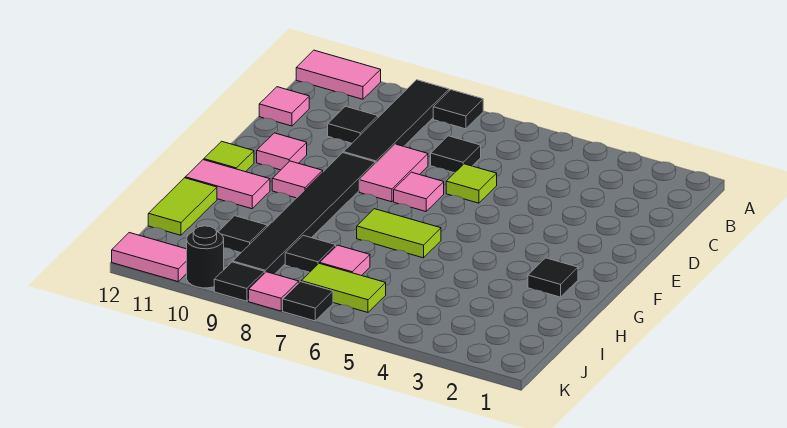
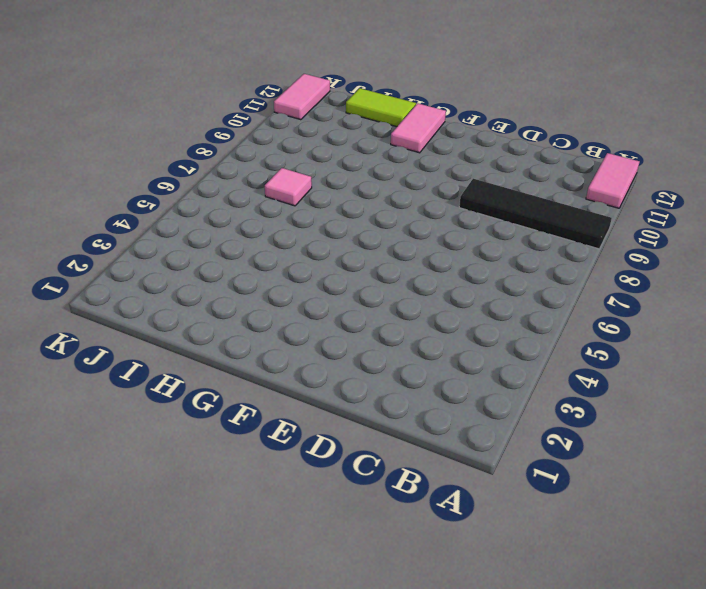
none -> black tile A8 level 1
none -> black tile C7 level 1
none -> black tile C10 level 1

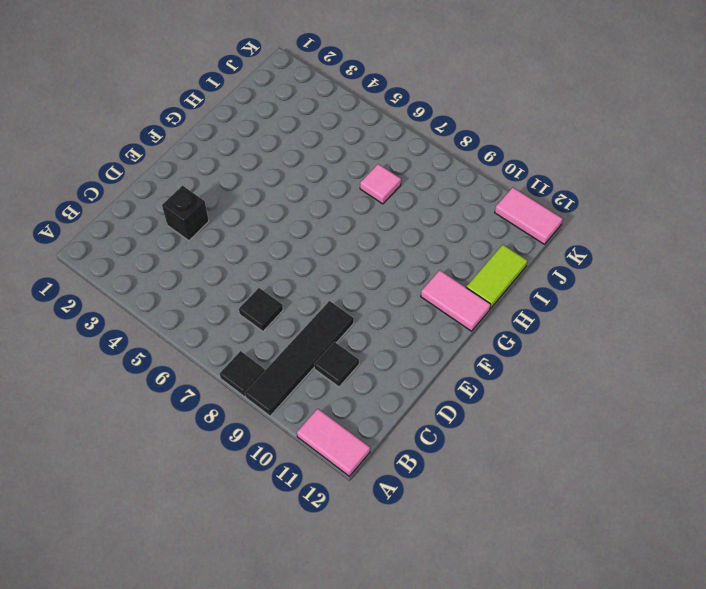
black brick D3 level 1 -> none
none -> pink tile C12 level 1
none -> lime tile D6 level 1
none -> pink tile D8:E8 level 1

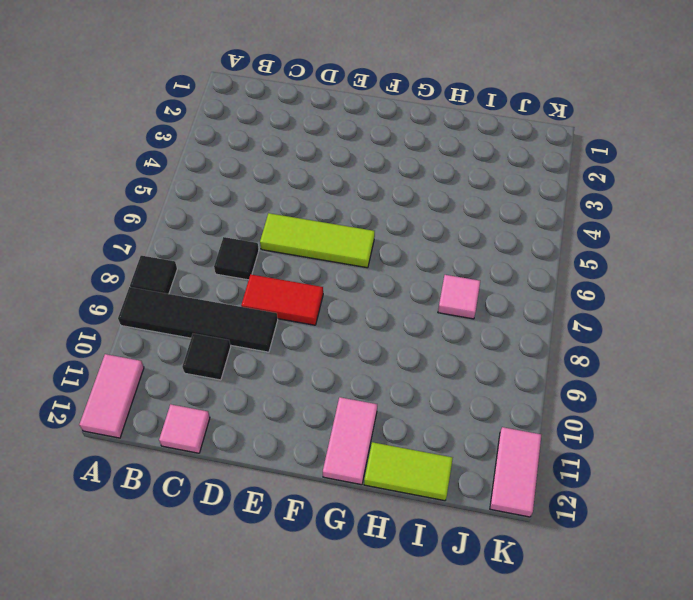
lime tile D6:F6 level 1 -> lime tile D6 level 1
red tile D8:E8 level 1 -> pink tile D8:E8 level 1
none -> pink tile E7 level 1
none -> black tile E9:J9 level 1
none -> pink tile E11 level 1

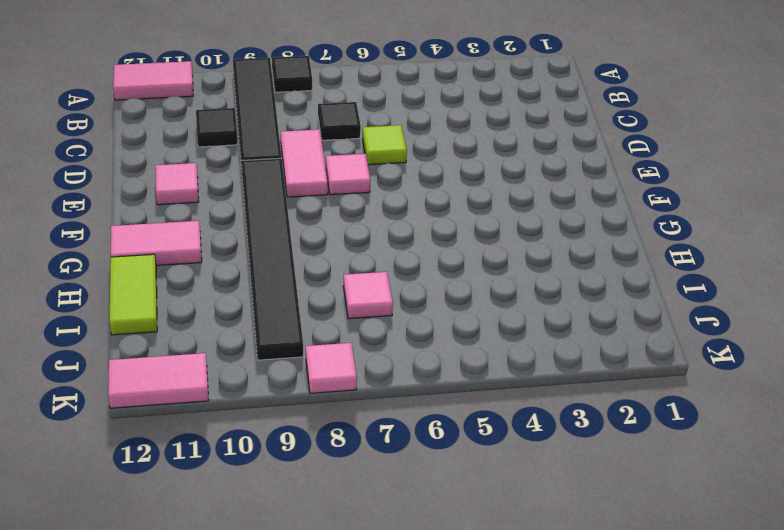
none -> pink tile C12 level 1
none -> pink tile F10 level 1
none -> lime tile F12 level 1

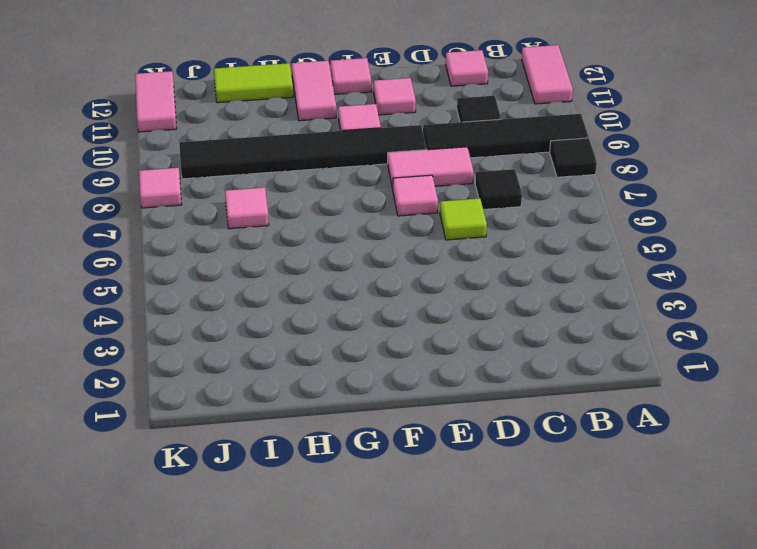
pink tile F12 level 1 -> lime tile F12 level 1
none -> black tile G2 level 1
none -> lime tile G6:G7 level 1
none -> black tile I8 level 1

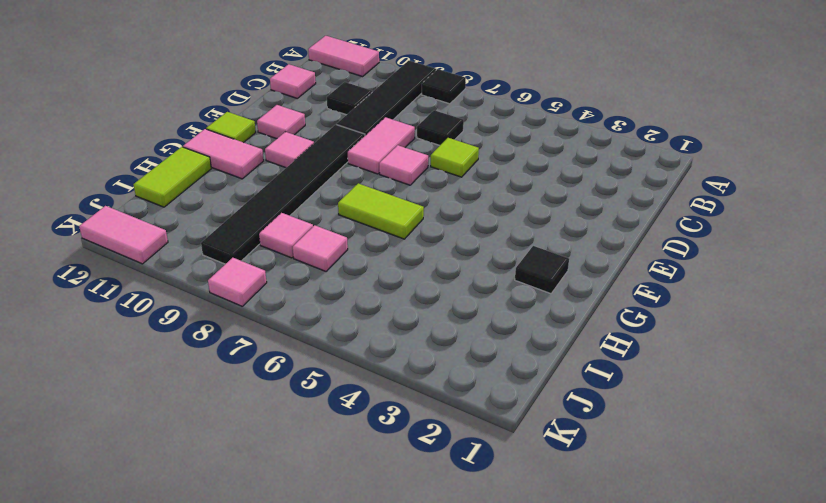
pink tile I8 level 1 -> black tile I8 level 1
none -> black tile I10 level 1
none -> lime tile J6:J7 level 1
none -> black tile K7 level 1

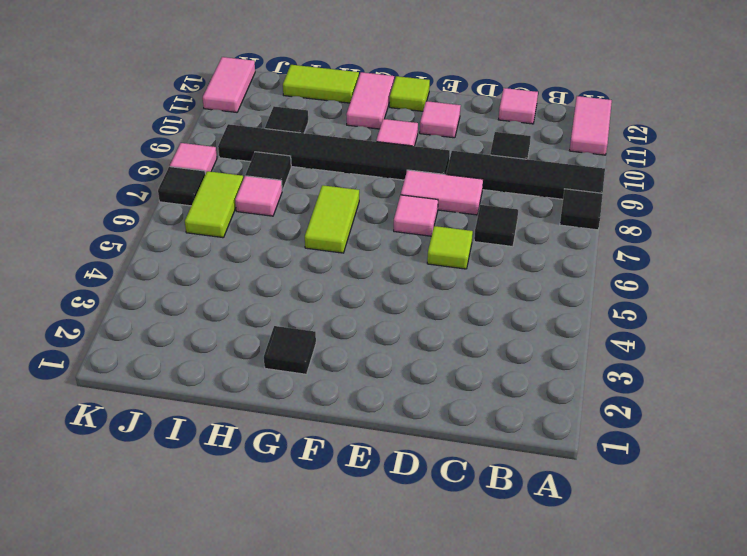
none -> black tile K9 level 1
none -> black round brick K10 level 1

